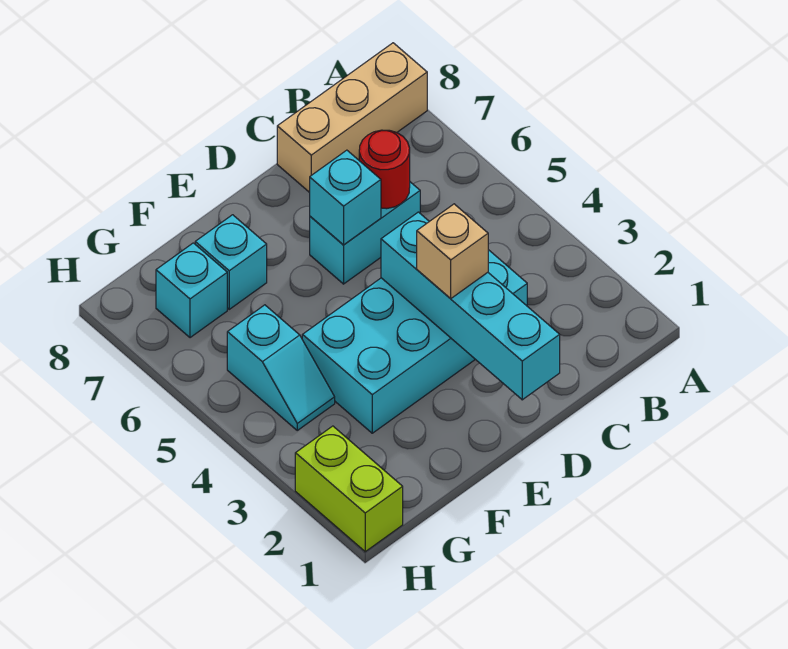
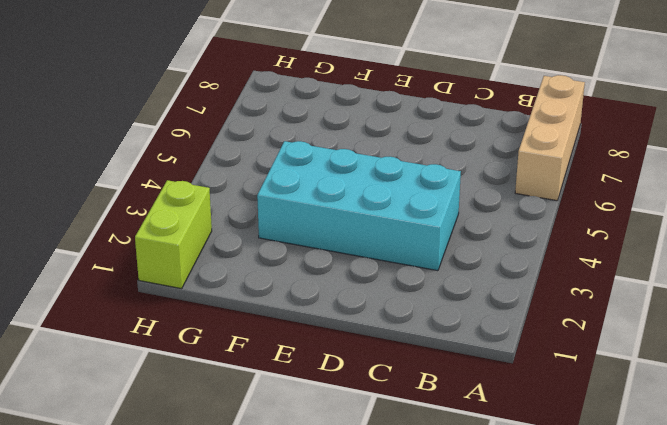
tan brick A6:A8 level 1 -> tan brick A8:C8 level 1
none -> cyan brick C6:D6 level 1
none -> cyan brick F7 level 1

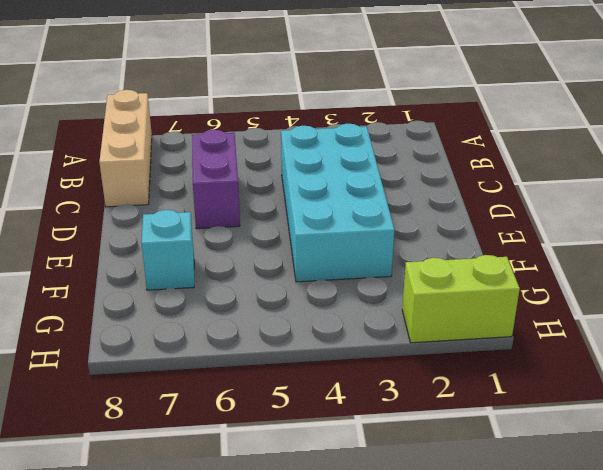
purple brick C6:D6 level 1 -> cyan brick C6:D6 level 1
none -> cyan slope G4:G5 level 1 top 5
none -> cyan brick G7 level 1

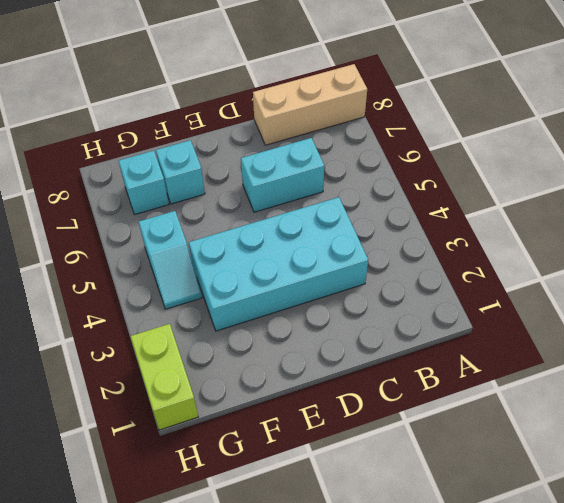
none -> red round brick C6 level 2
none -> cyan brick D1:D4 level 2

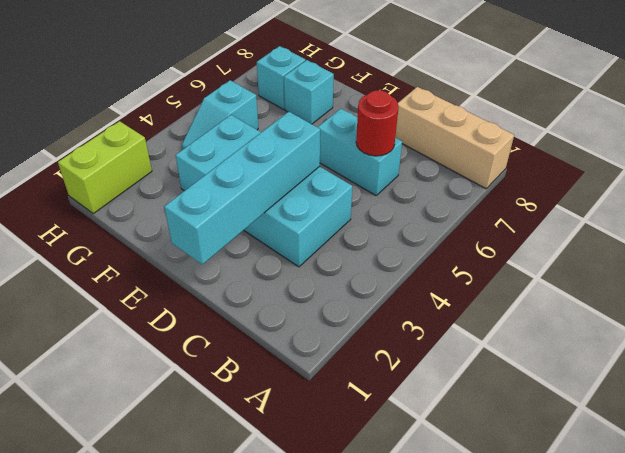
none -> cyan brick D6 level 2
none -> tan brick D3 level 3

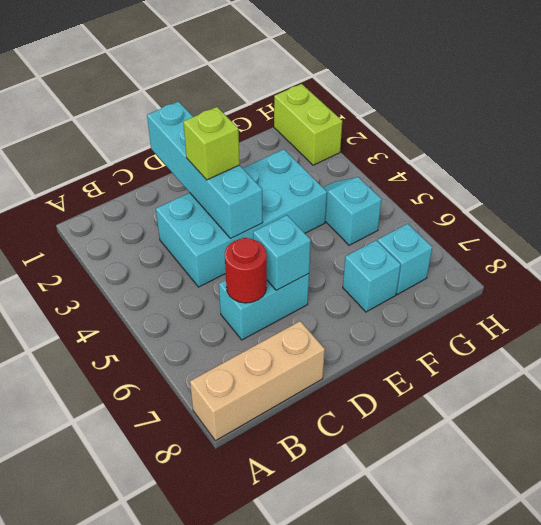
lime brick D3 level 3 -> tan brick D3 level 3

